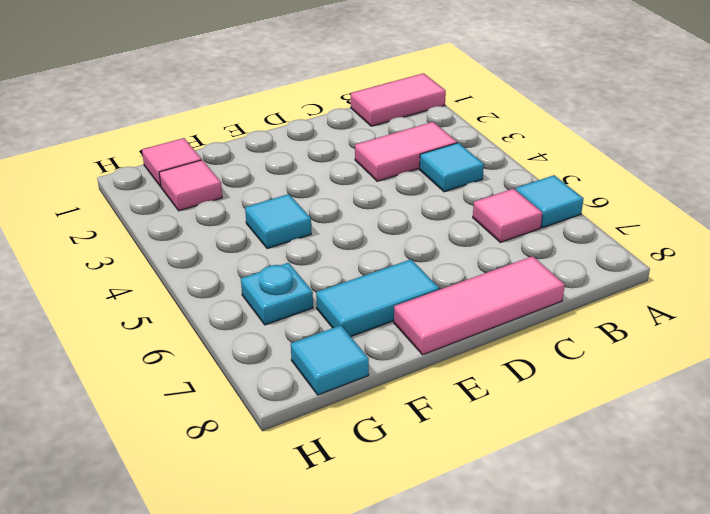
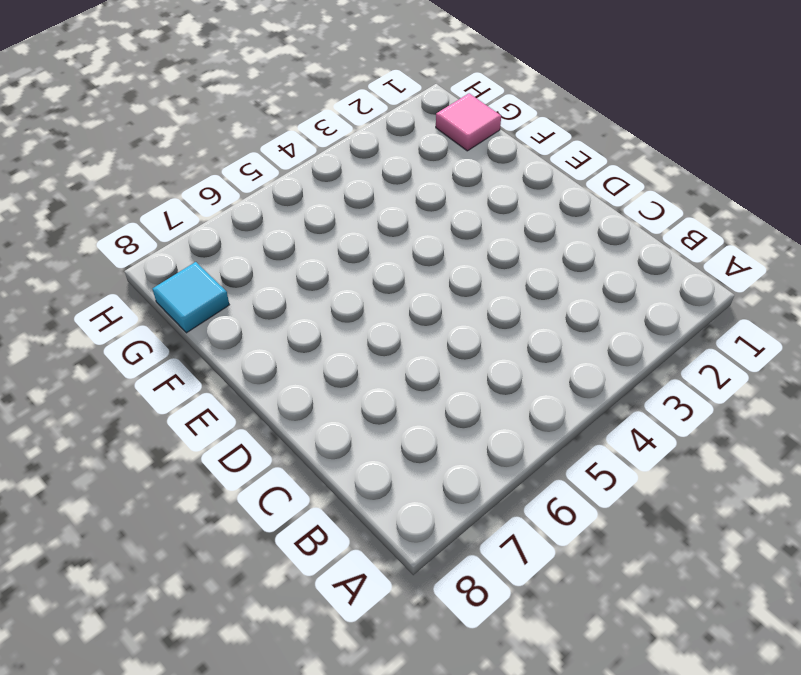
none -> pink tile A1:B1 level 1
none -> cyan tile A6 level 1
none -> pink tile B3:C3 level 1

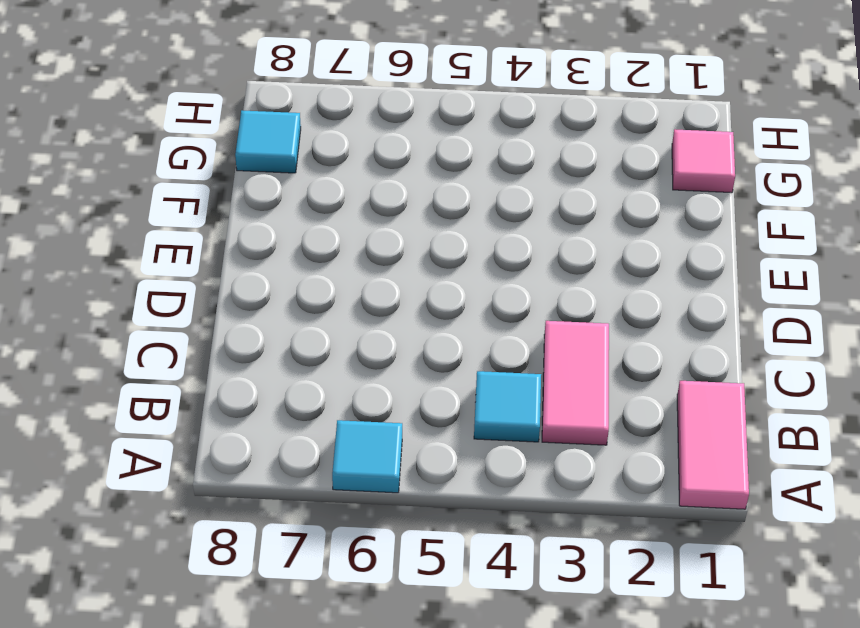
none -> pink tile B6 level 1
none -> pink tile C8:E8 level 1
none -> cyan tile E7:F7 level 1

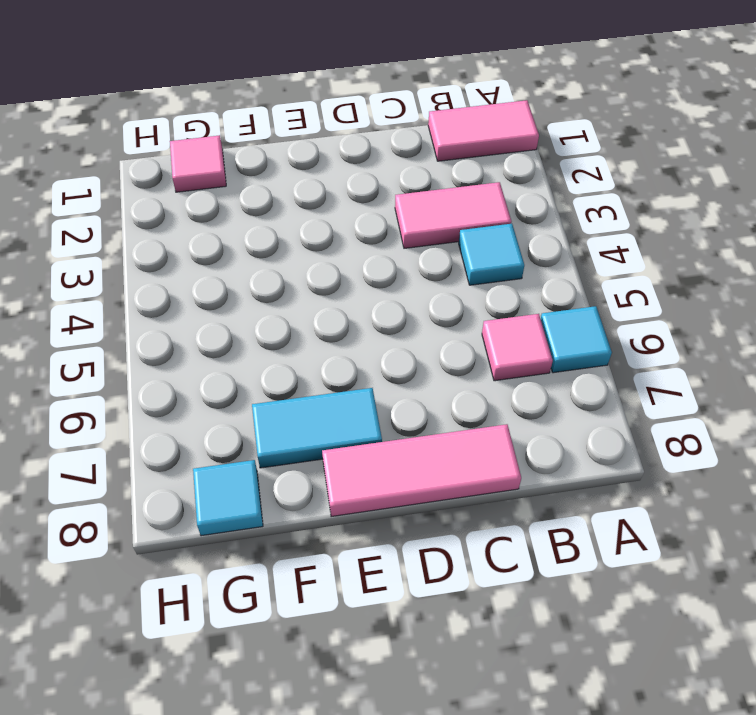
none -> cyan tile F4 level 1
none -> pink tile G2 level 1
none -> cyan plate G6 level 1

